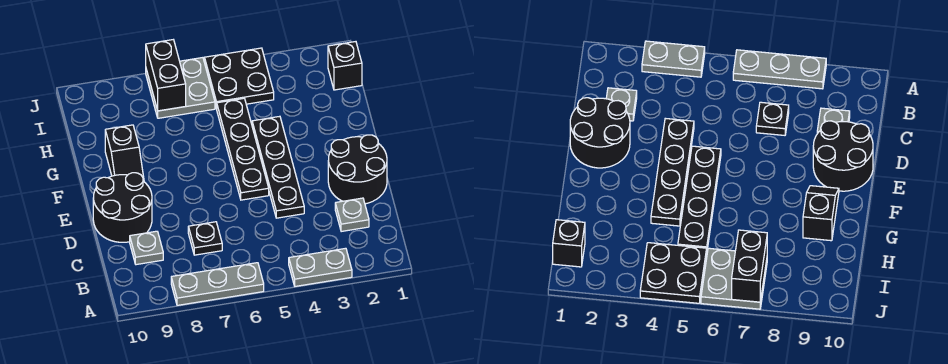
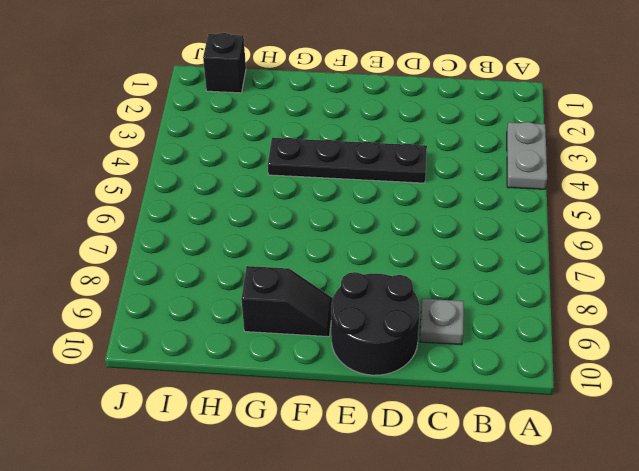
none -> grey plate A6:A8 level 1
none -> grey plate C2 level 1
none -> black plate C7 level 1

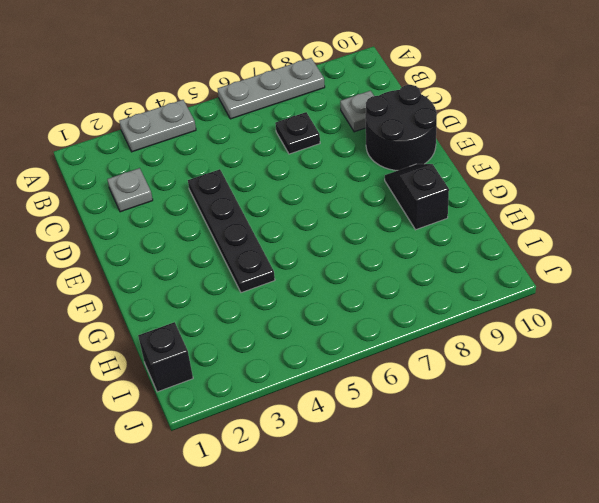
none -> black round brick D1:E2 level 1
none -> black plate E5:H5 level 1
none -> black plate I4:J5 level 1

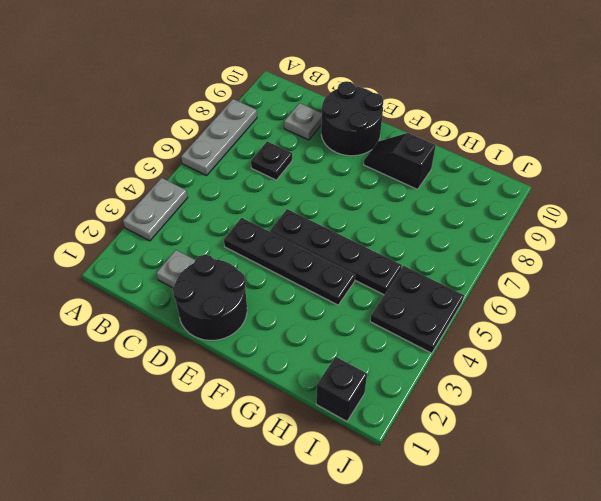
none -> grey plate I6:J7 level 1
none -> black brick I7:J7 level 2

